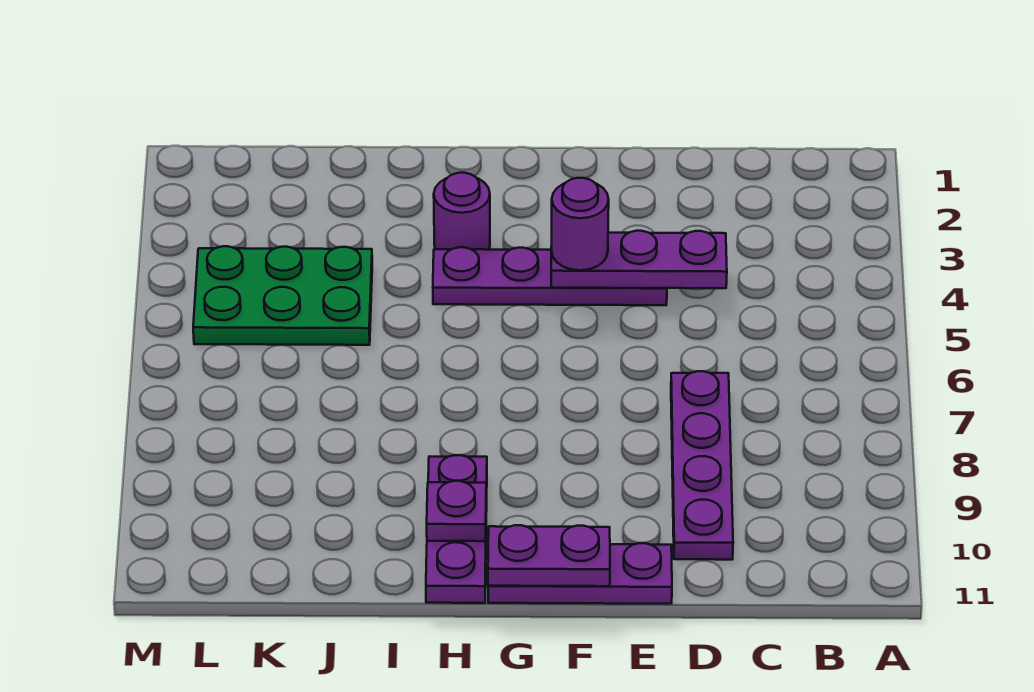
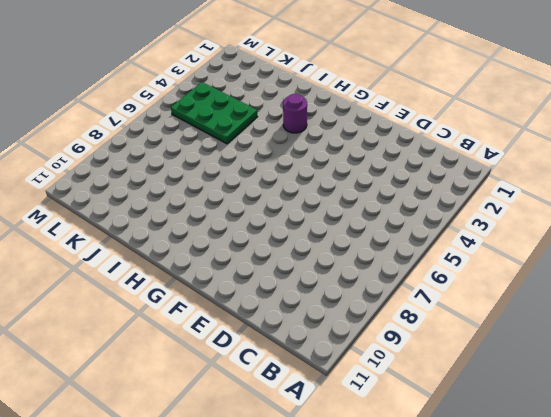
none -> purple plate D7:D10 level 1
none -> purple plate E4:H4 level 1

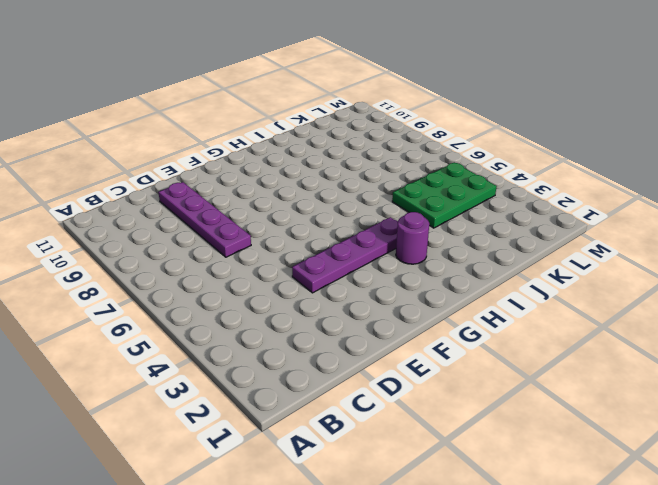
none -> purple plate E11:G11 level 1
none -> purple plate H9:H11 level 1

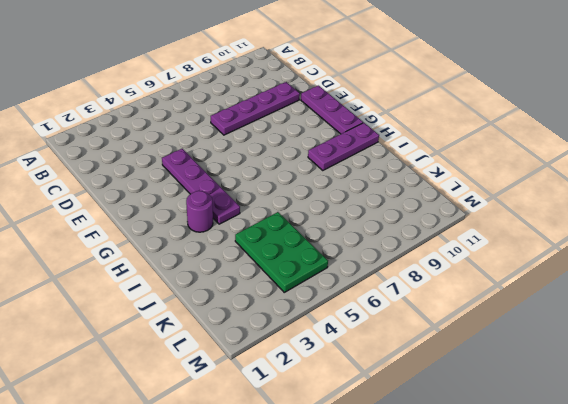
none -> purple plate D4:F4 level 2
none -> purple plate F11:G11 level 2

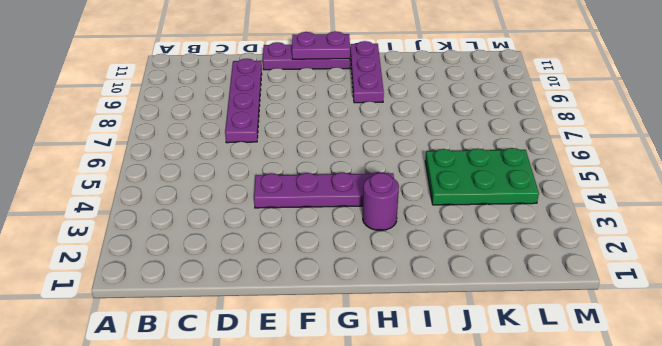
none -> purple plate D4:F4 level 2
none -> purple plate H10 level 2

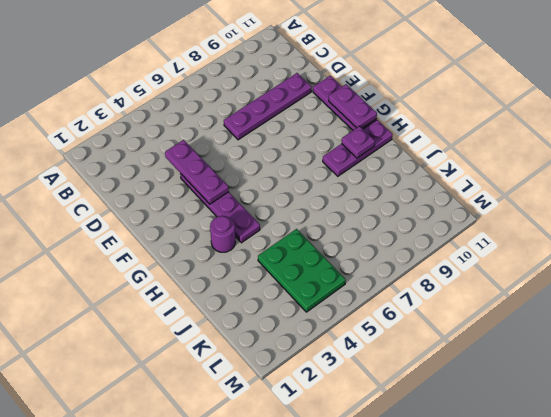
none -> purple round brick F4 level 3

